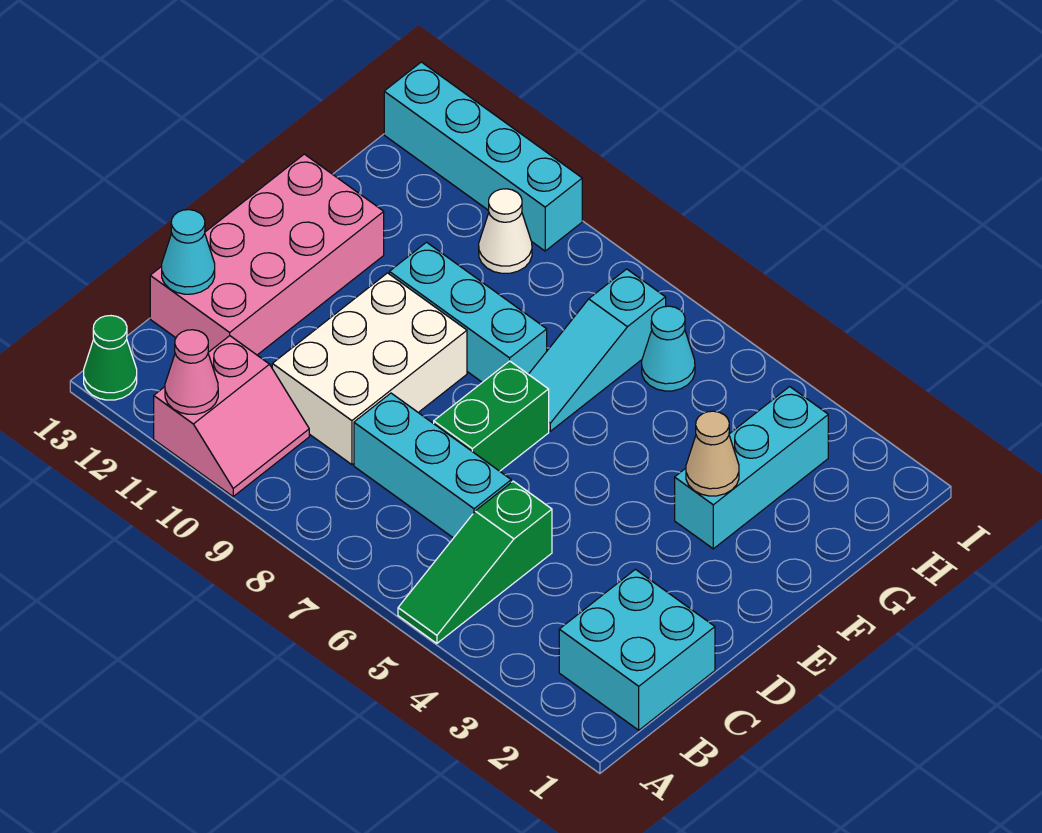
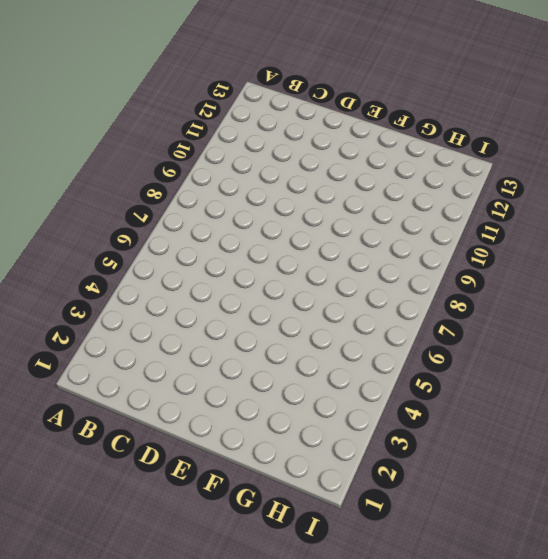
none -> green slope A5:C5 level 1 top C
none -> pink slope A10:B11 level 1 top 11
none -> green cone A13 level 1

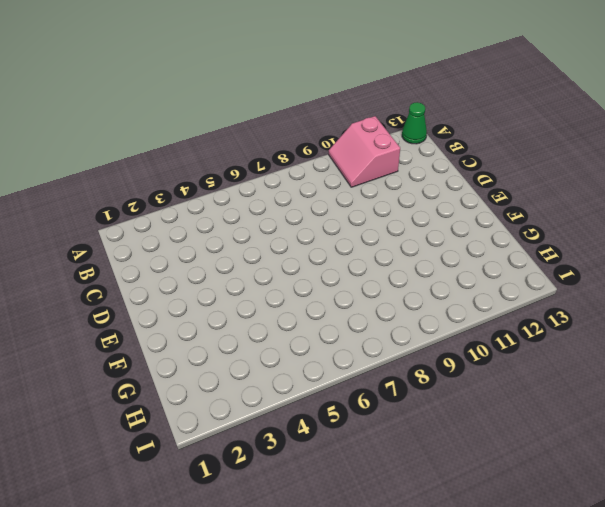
none -> green slope A5:C5 level 1 top C
none -> cyan brick B1:C2 level 1
none -> cyan brick C6:C8 level 1

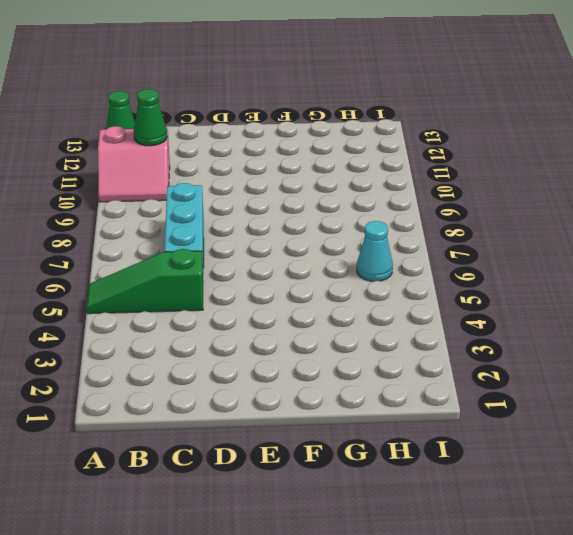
green cone B11 level 2 -> none
none -> cyan brick B1:C2 level 1
none -> white brick C9:E10 level 1
none -> pink brick C12:F13 level 1

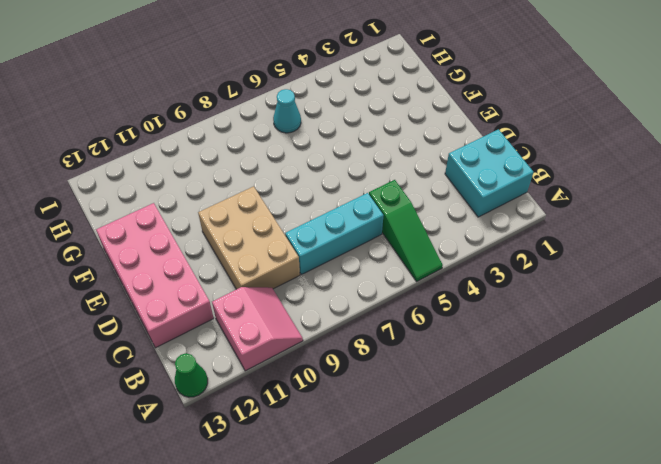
tan brick C9:E10 level 1 -> white brick C9:E10 level 1
none -> green brick D7:E7 level 1
none -> cyan brick F3:H3 level 1
none -> cyan slope F7:H7 level 1 top H

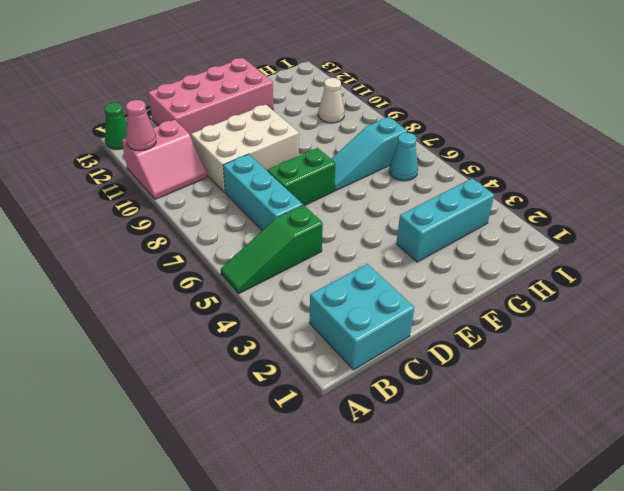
none -> cyan brick F8:F10 level 1
none -> cyan brick I10:I13 level 1
none -> cyan cone C13 level 2

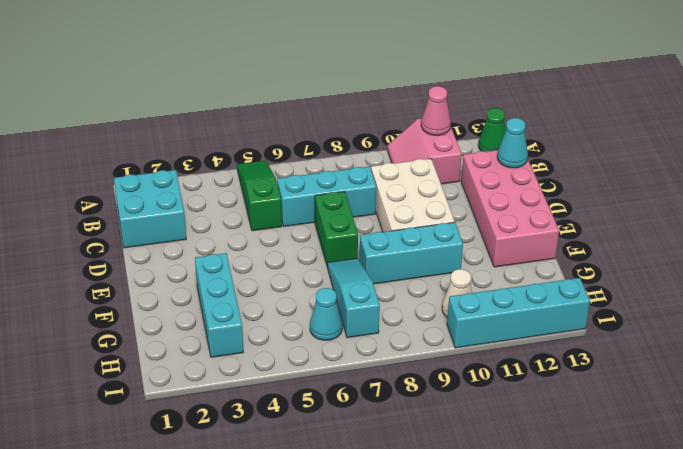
none -> tan cone F3 level 2

